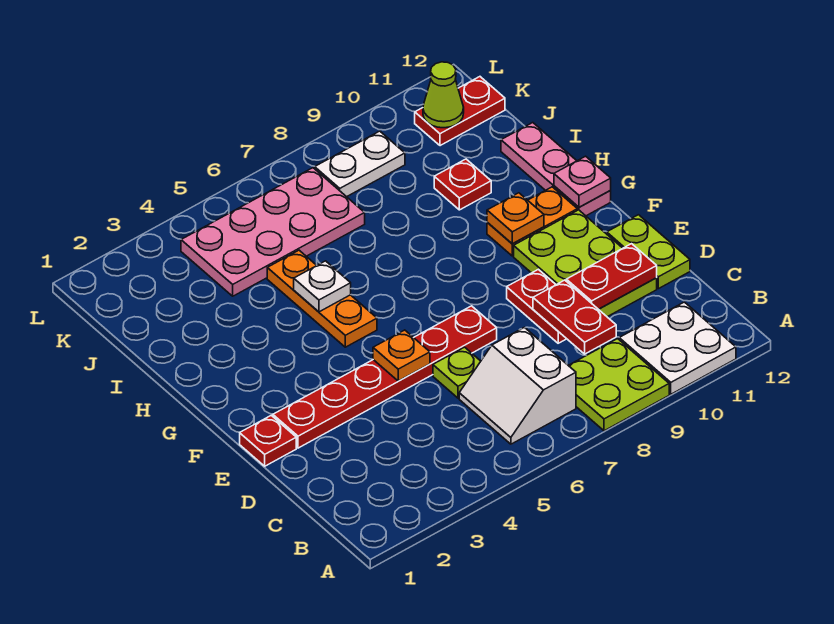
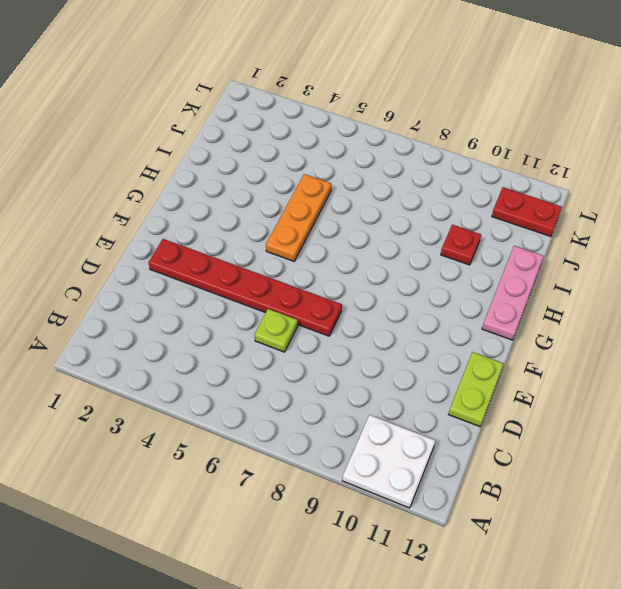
none -> lime plate A8:B9 level 1
none -> white slope B6:C7 level 1 top 7
none -> red plate D9:E9 level 1

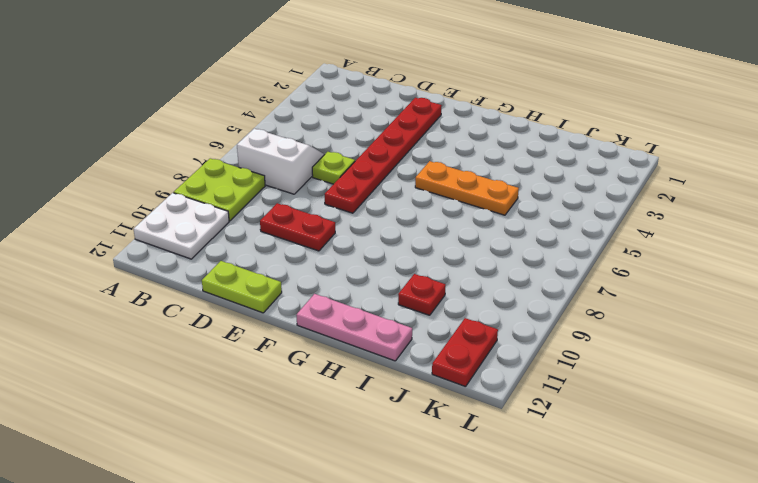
none -> lime plate D10:F11 level 1
none -> red plate E1 level 1
none -> orange plate G10:G11 level 1

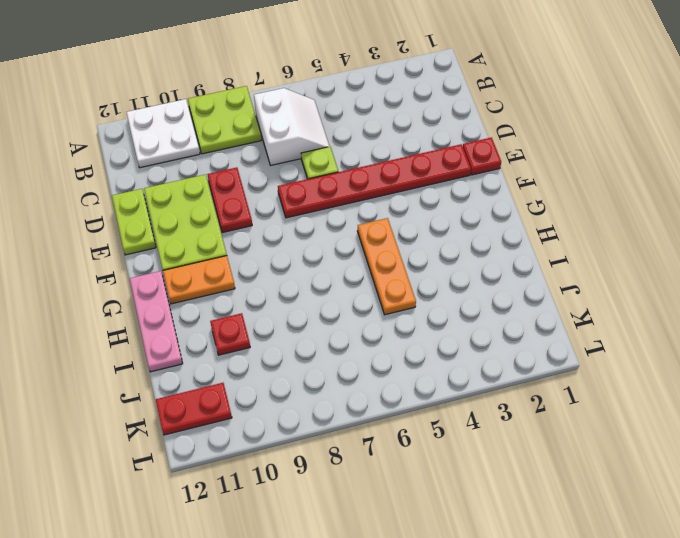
none -> pink plate J4:K7 level 1
none -> white plate K8:K9 level 1
none -> red plate C9:D9 level 2

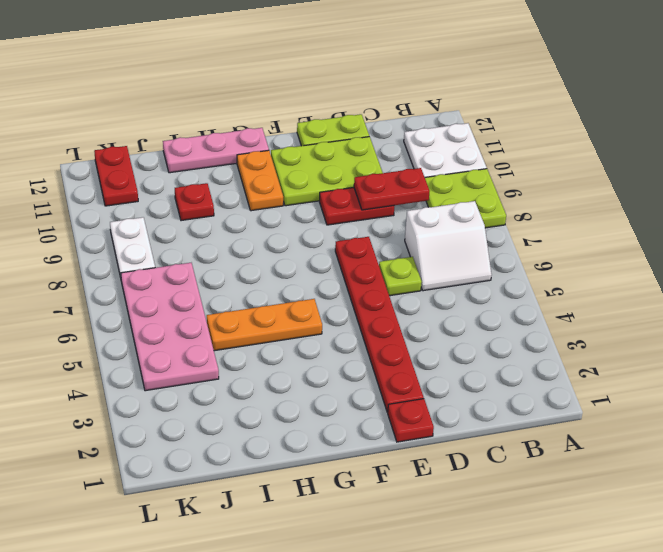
none -> red plate D10:D11 level 2
none -> orange plate E5 level 2
none -> orange plate G10 level 2

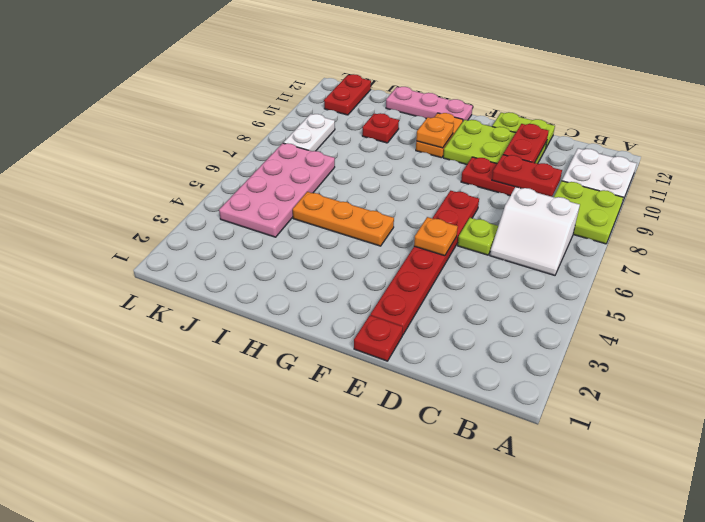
none -> pink plate G12 level 2
none -> white plate H5 level 2
none -> lime cone K11 level 2

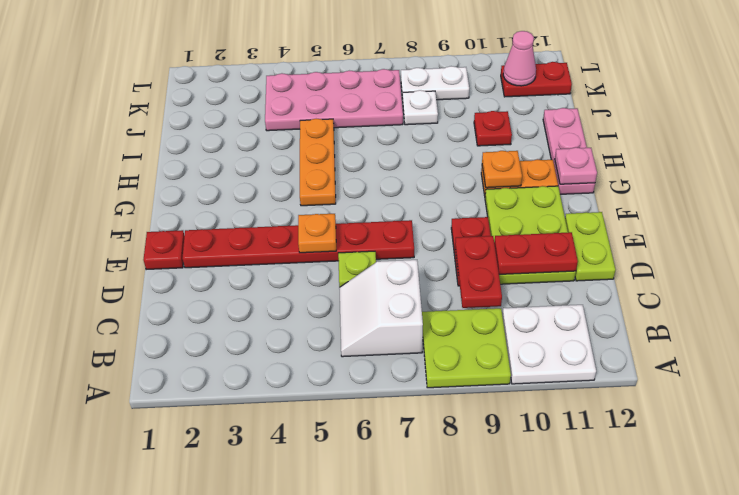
white plate J8 level 1 -> white plate H5 level 2
pink cone K11 level 2 -> lime cone K11 level 2

